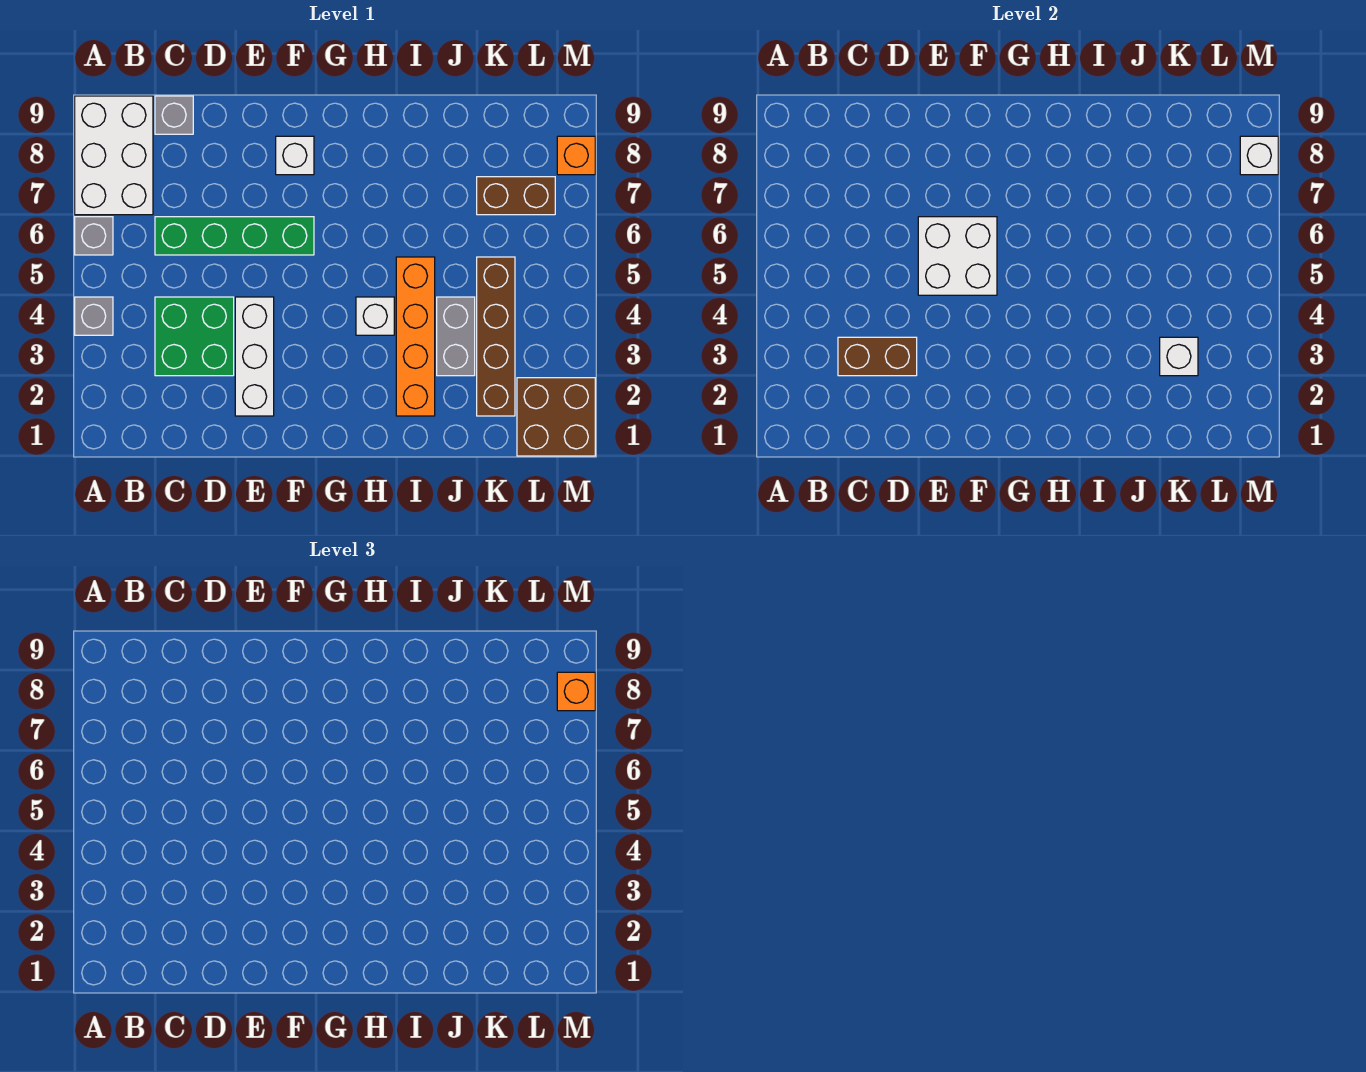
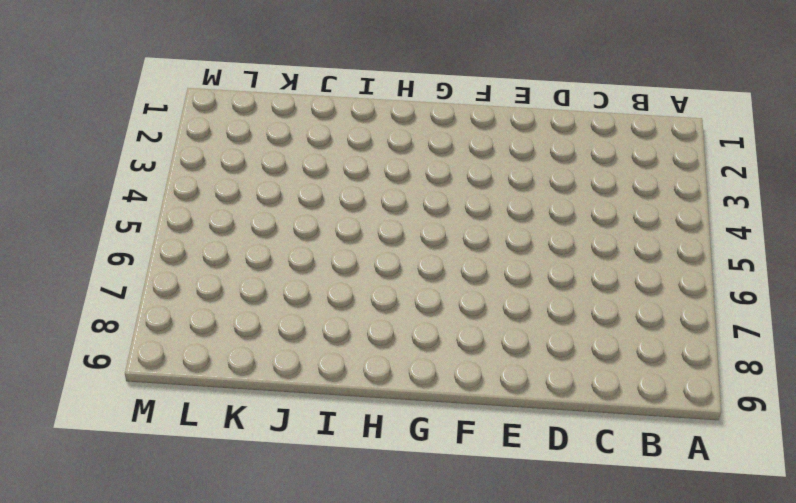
none -> grey brick A4 level 1
none -> grey brick A6 level 1
none -> white brick A7:B9 level 1

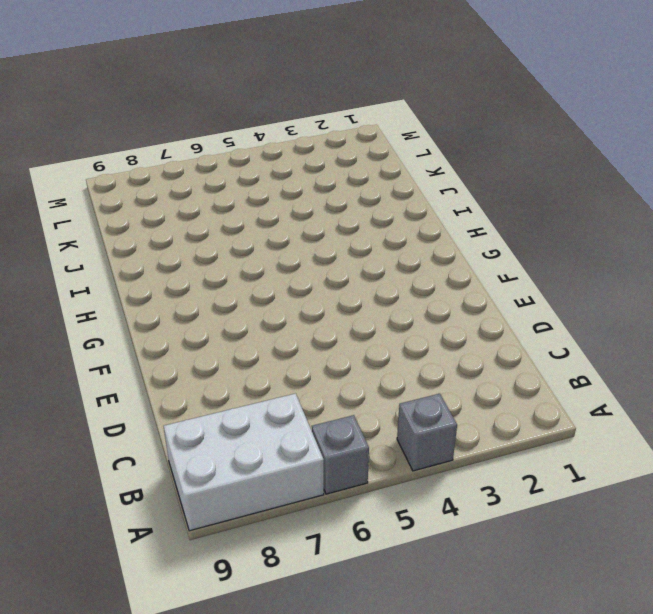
none -> green brick C3:D4 level 1
none -> green brick C6:F6 level 1
none -> grey brick C9 level 1

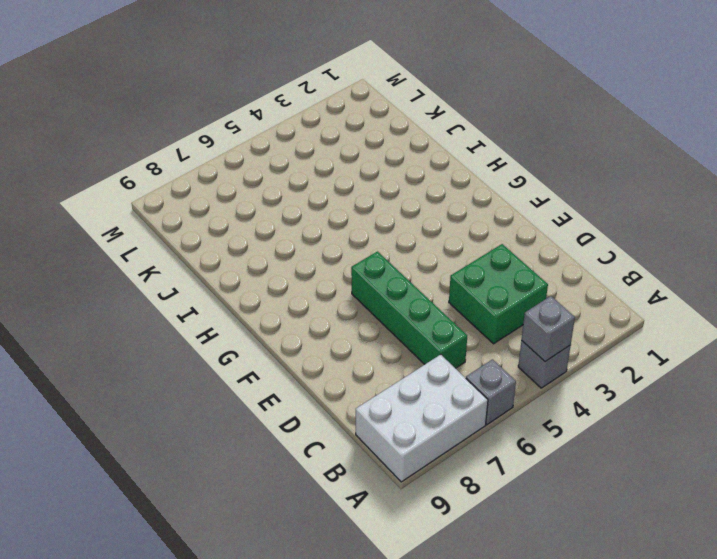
grey brick A4 level 2 -> grey brick C9 level 1
none -> white brick E2:E4 level 1
none -> white brick F8 level 1
none -> white brick H4 level 1

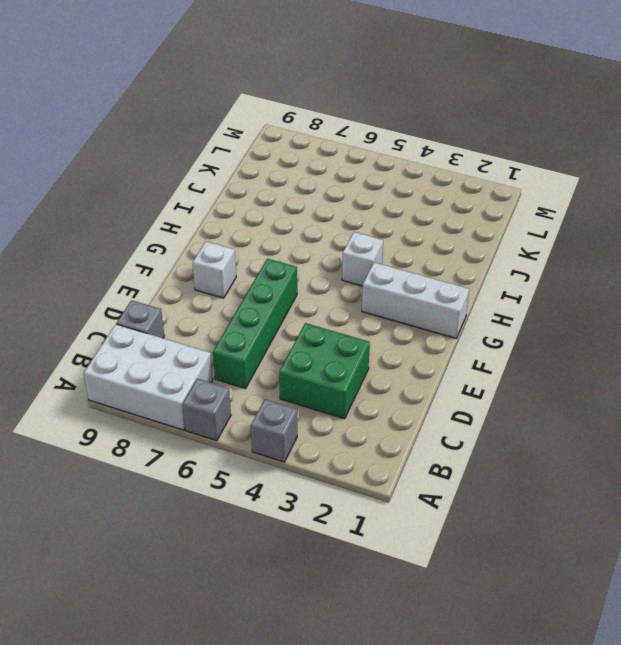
white brick G1:G3 level 1 -> white brick E2:E4 level 1
none -> orange brick I2:I5 level 1
none -> grey brick J3:J4 level 1
none -> brown brick K2:K5 level 1

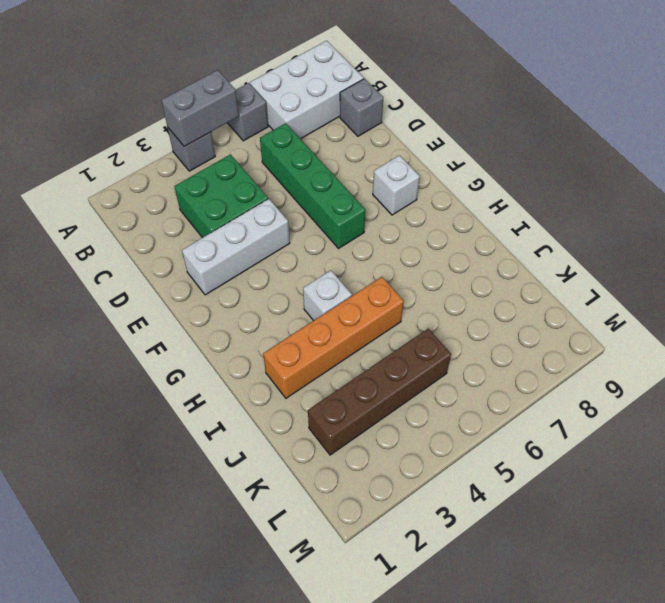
grey brick A4:A5 level 2 -> grey brick J3:J4 level 1
none -> brown brick K7:L7 level 1
none -> brown brick L1:M2 level 1
none -> orange brick M8 level 1

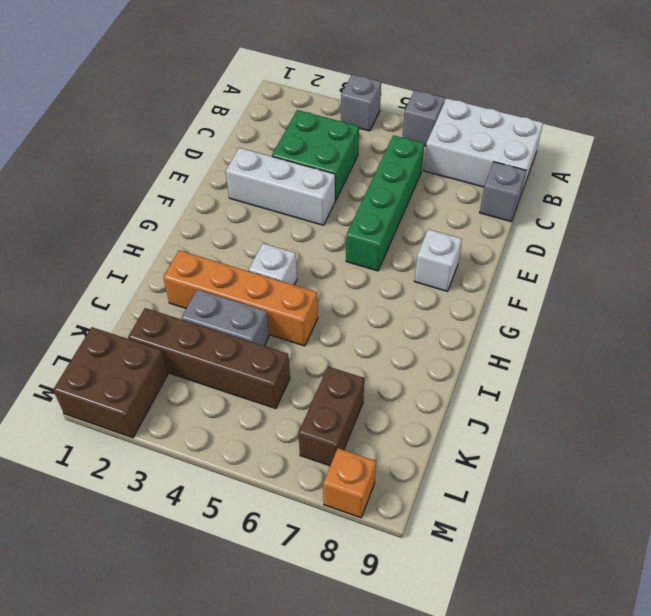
none -> brown brick C3:D3 level 2
none -> white brick E5:F6 level 2
none -> white brick K3 level 2

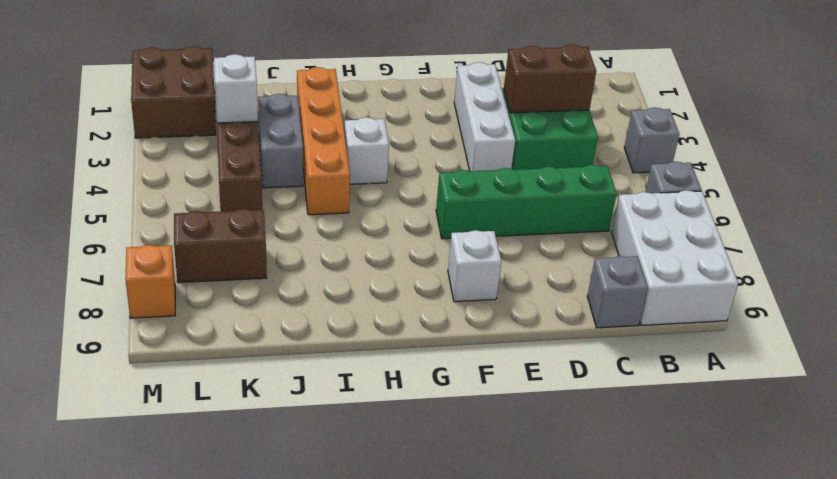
none -> white brick E5:F6 level 2
none -> white brick M8 level 2
none -> orange brick M8 level 3

